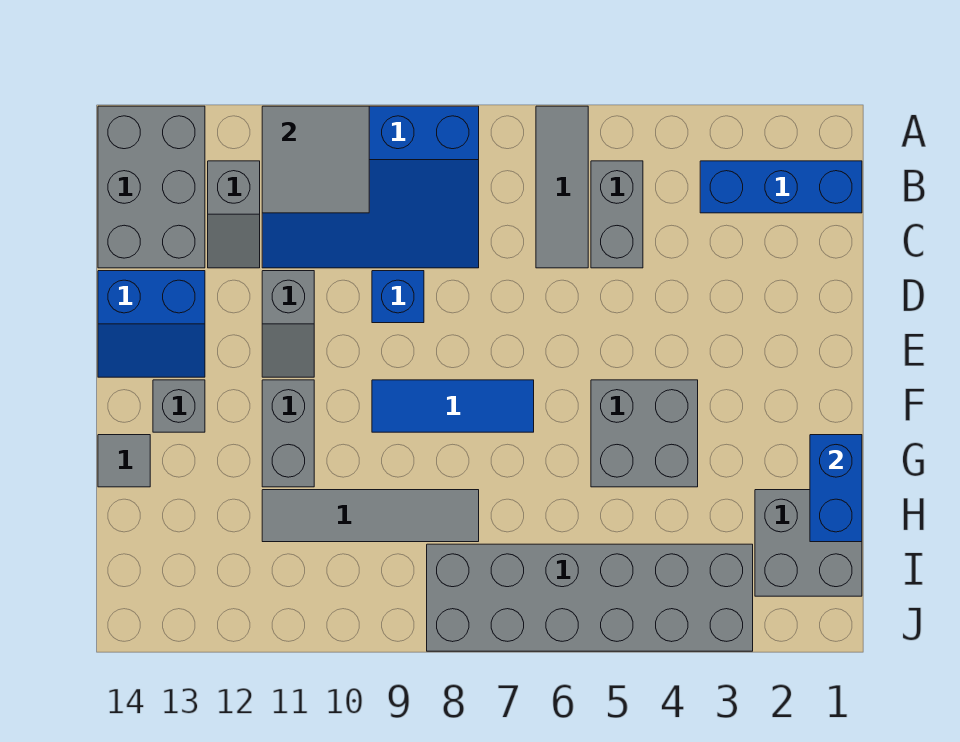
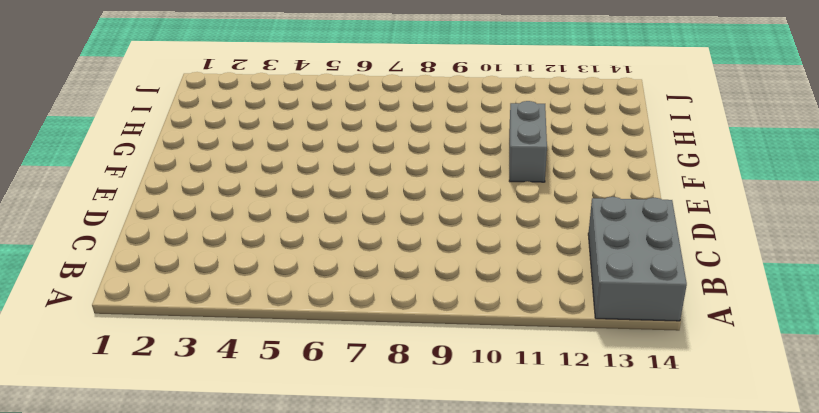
none -> grey tile A6:C6 level 1
none -> blue slope A8:C11 level 1 top A
none -> blue brick B1:B3 level 1

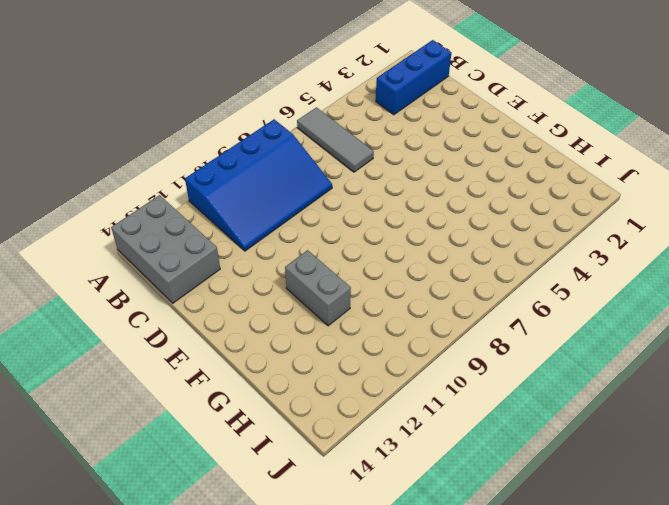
none -> grey brick B5:C5 level 1
none -> grey slope B12:C12 level 1 top B
none -> blue brick D9 level 1

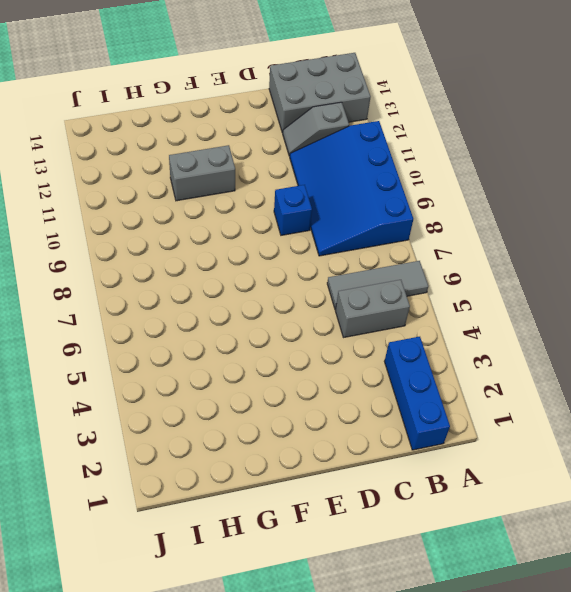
none -> grey slope D11:E11 level 1 top D
none -> blue slope D13:E14 level 1 top D
none -> grey brick F4:G5 level 1

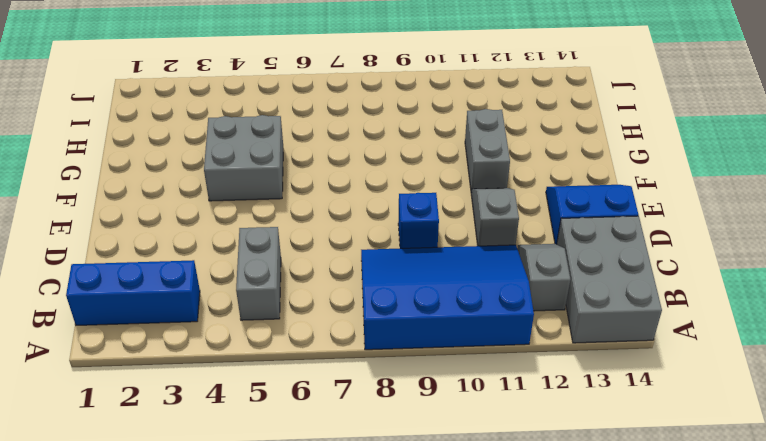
none -> grey tile A6:C6 level 1
none -> blue tile F7:F9 level 1
none -> grey brick F13 level 1

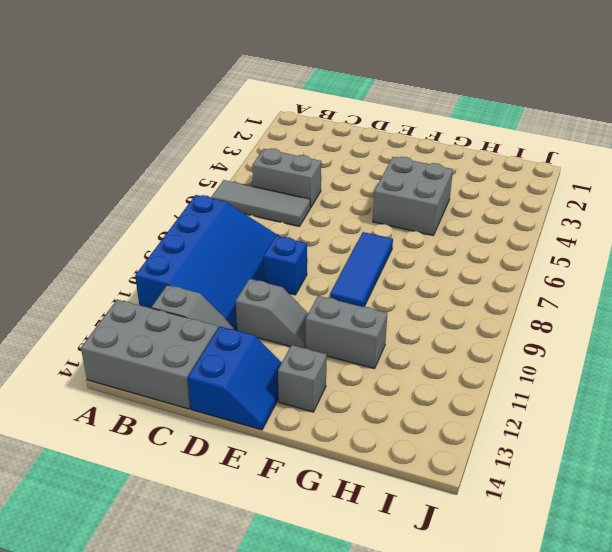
none -> blue brick B1:B3 level 1
none -> grey tile G14 level 1
none -> grey brick H1:I2 level 1

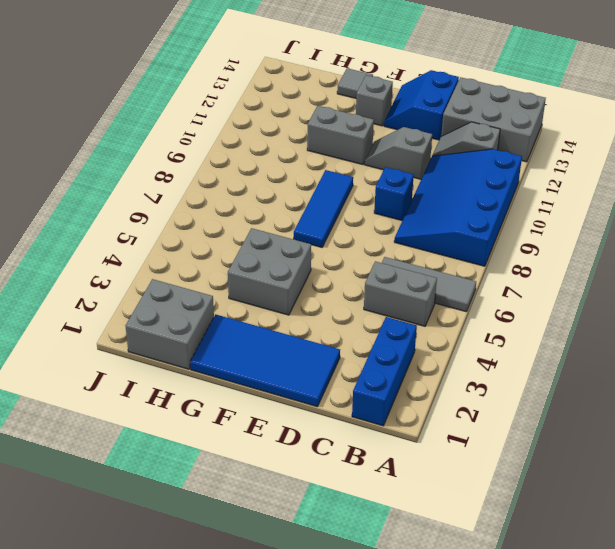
blue tile D1:G2 level 1 -> none
none -> grey tile H8:H11 level 1
none -> grey brick I3:J8 level 1
none -> grey tile A10:B11 level 2

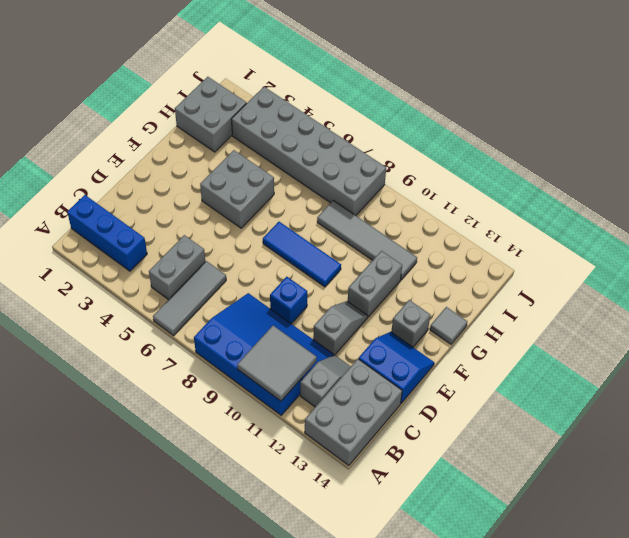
none -> blue brick G1:H1 level 2

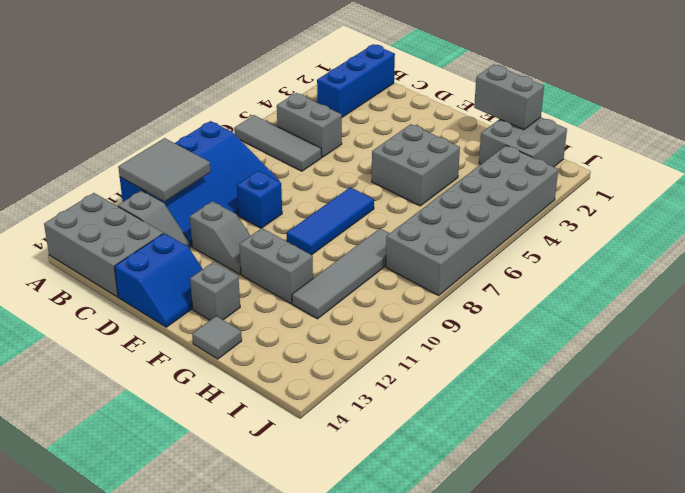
grey brick G1:H1 level 2 -> blue brick G1:H1 level 2

